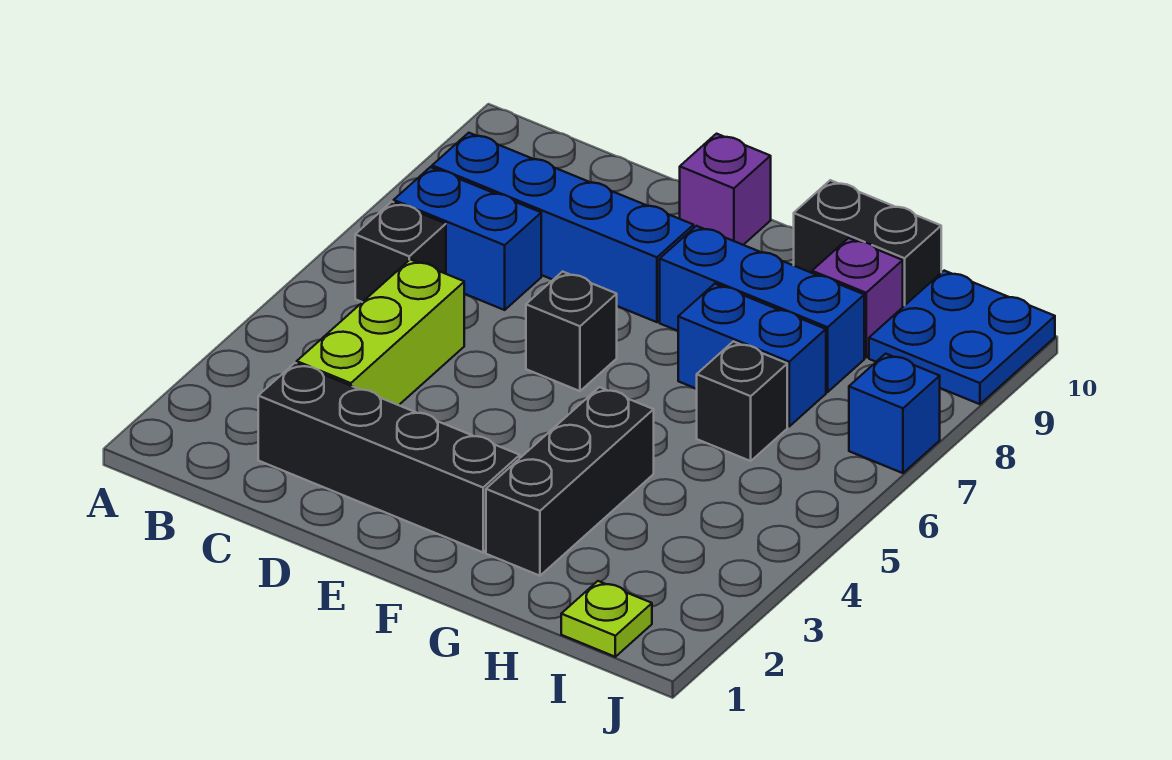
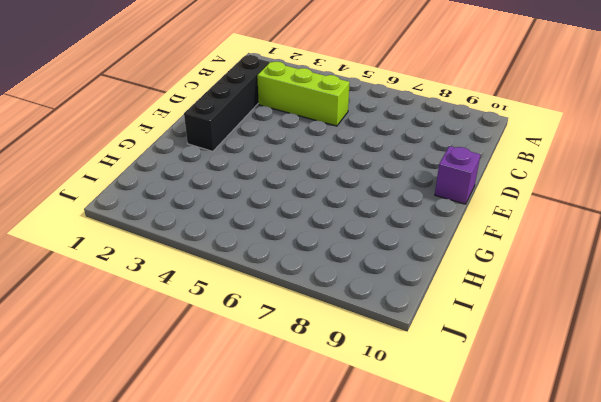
none -> black brick B6 level 1
none -> blue brick B7:C7 level 1
none -> blue brick B8:E8 level 1

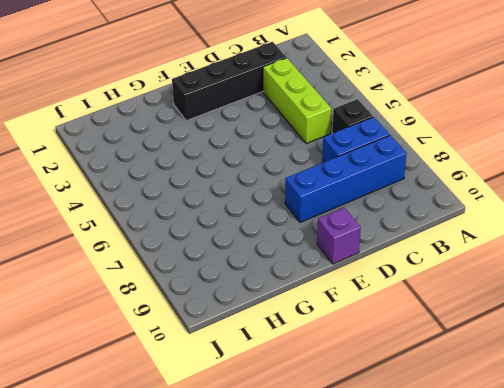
none -> black brick E6 level 1
none -> blue brick F8:H8 level 1
none -> black brick G2:G4 level 1

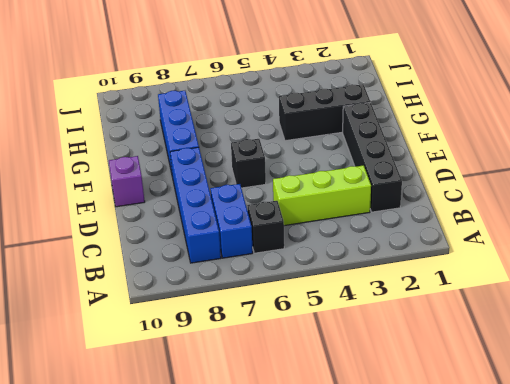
none -> blue brick G7:H7 level 1
none -> black brick G10:H10 level 1
none -> black brick H6 level 1

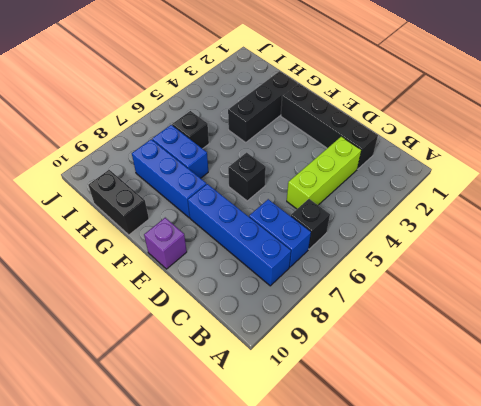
none -> purple brick H9 level 1
none -> lime plate I1 level 1
none -> blue plate I9:J10 level 1

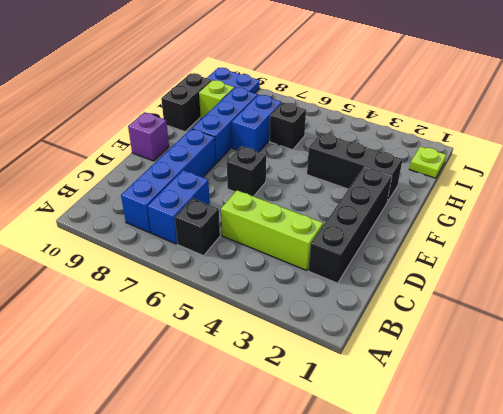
lime brick H9 level 1 -> purple brick H9 level 1
none -> blue brick J7 level 1

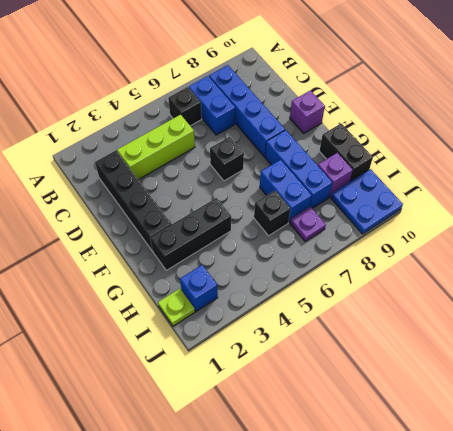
blue brick I2 level 1 -> blue brick J7 level 1
purple plate I7 level 1 -> none

